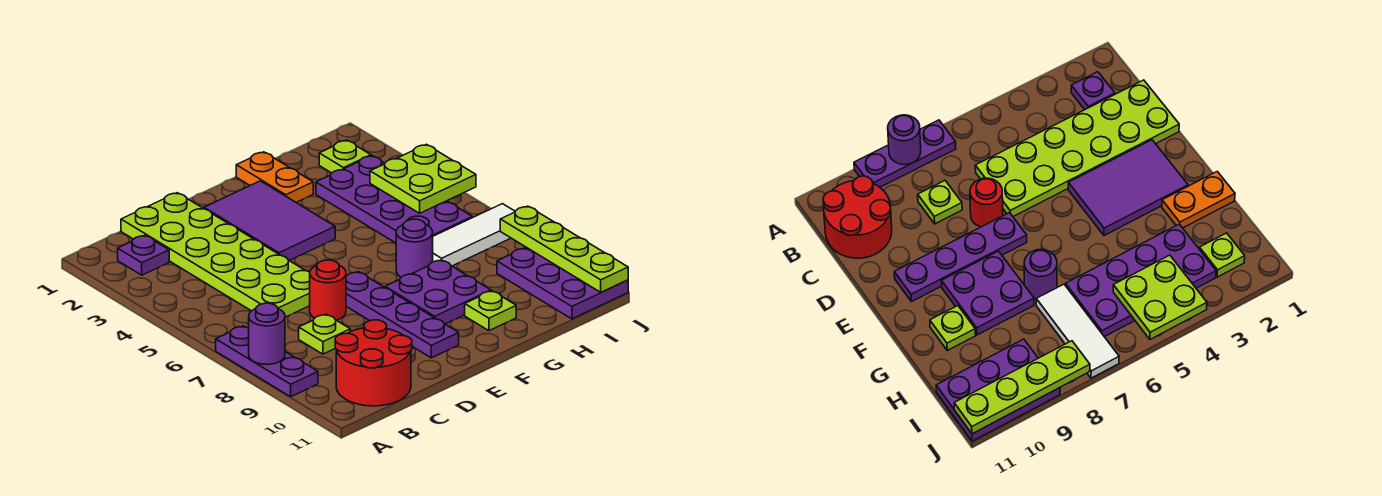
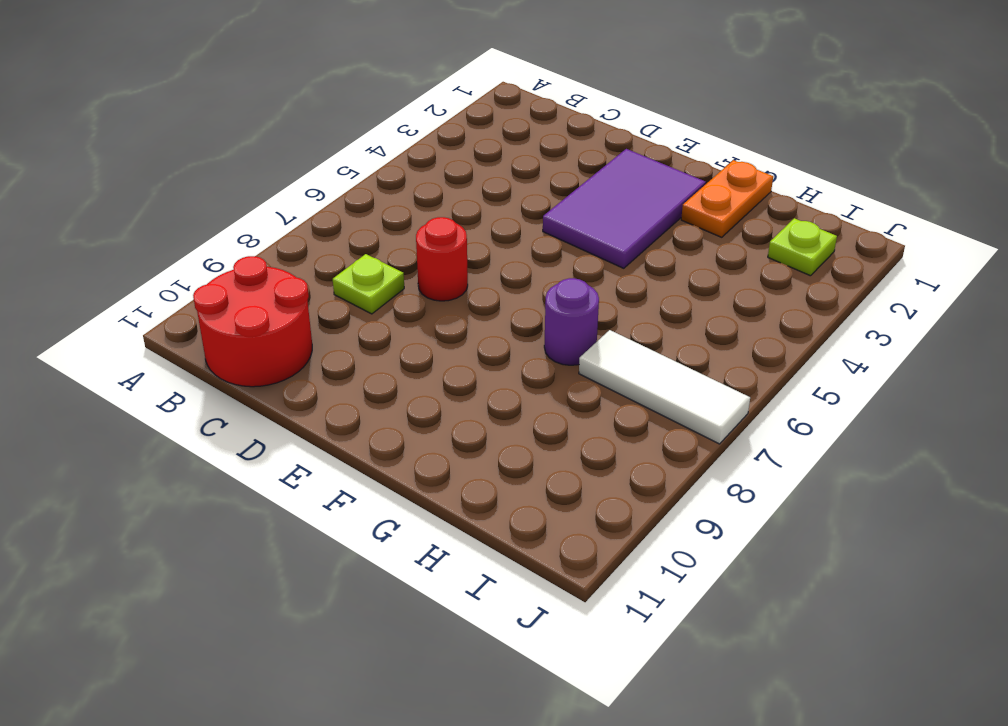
none -> purple plate A7:A9 level 1
none -> purple plate B2 level 1
none -> lime plate C1:D6 level 1

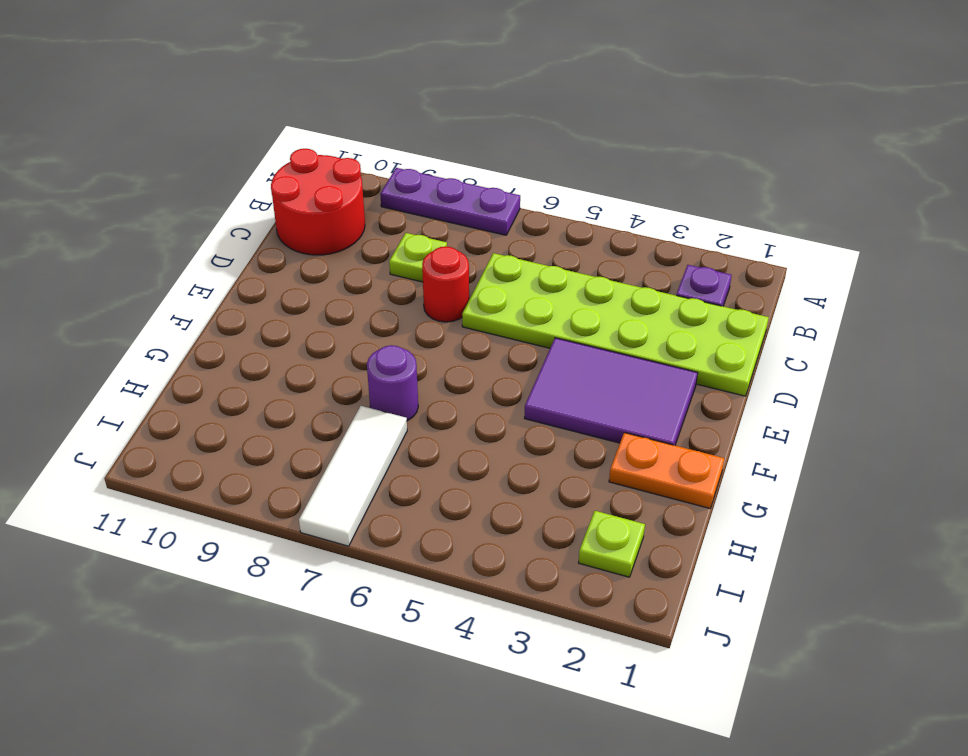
none -> purple plate E7:E10 level 1
none -> purple plate F8:G9 level 1
none -> lime plate G10 level 1

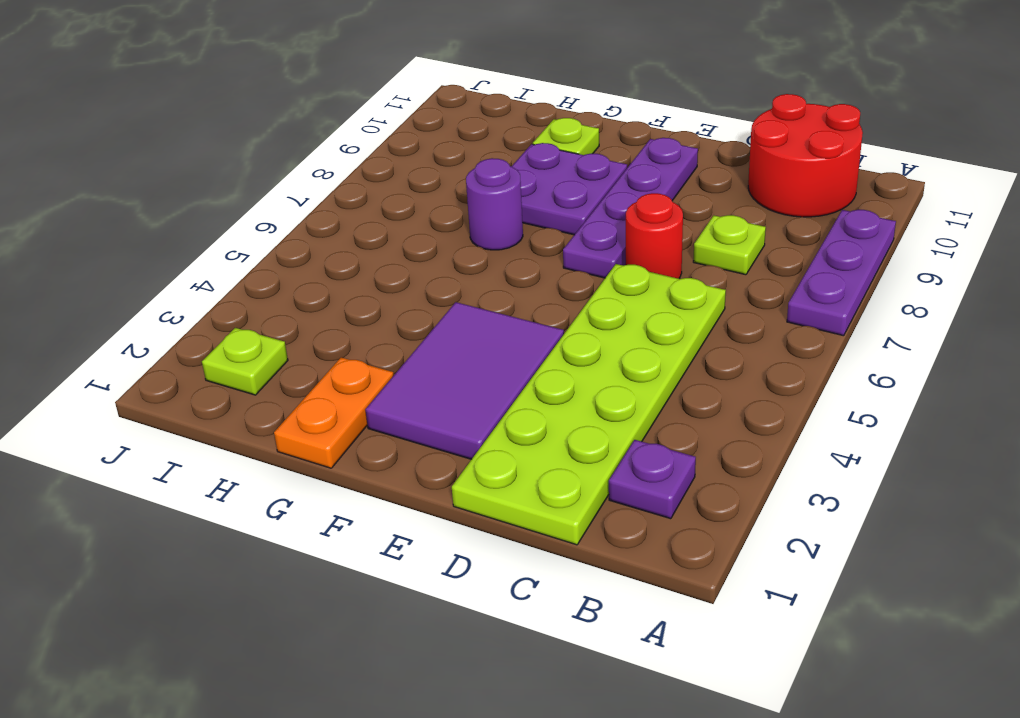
none -> purple plate H3:I6 level 1
none -> white tile H7:J7 level 1
none -> purple plate I9:J11 level 1

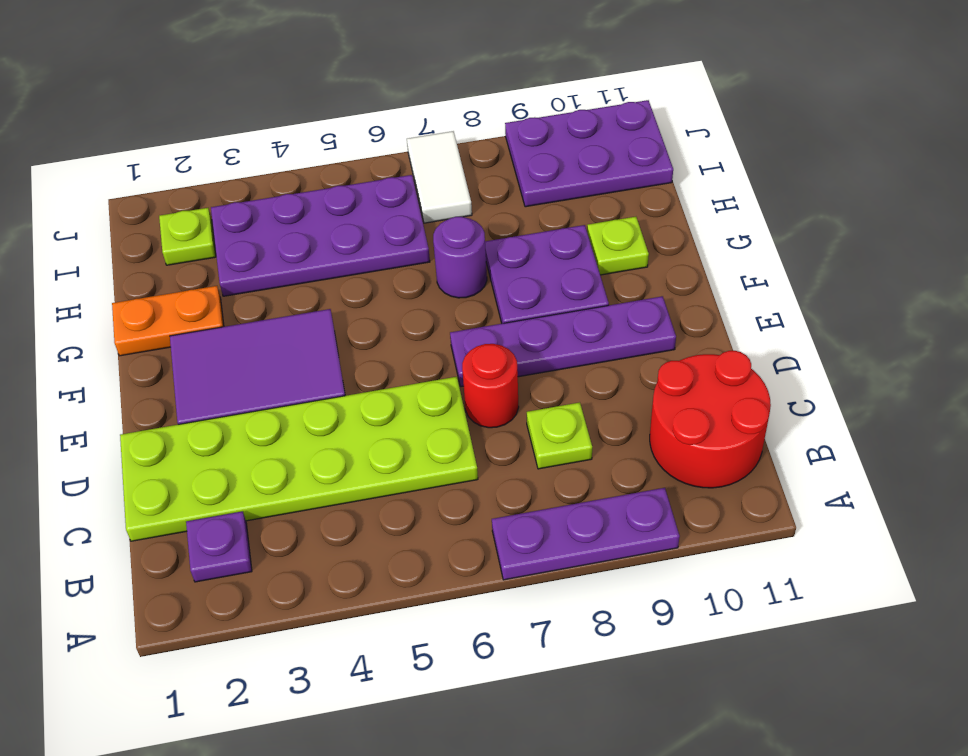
white tile I7:J7 level 1 -> white tile H7:J7 level 1
none -> purple round brick A8 level 2
none -> lime plate I4:J5 level 2
none -> lime plate J8:J11 level 2

